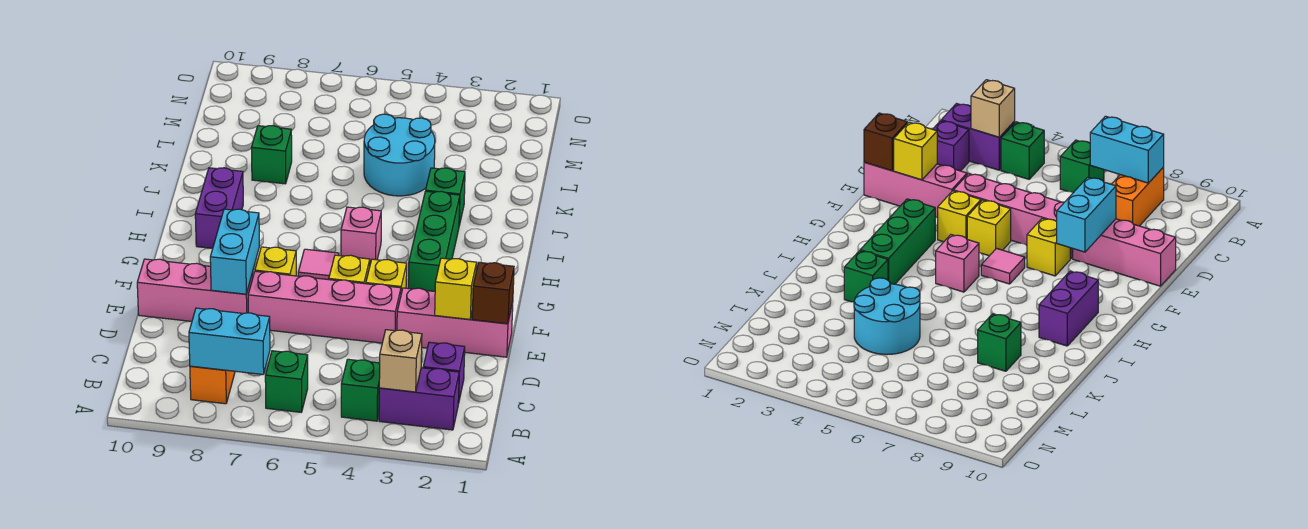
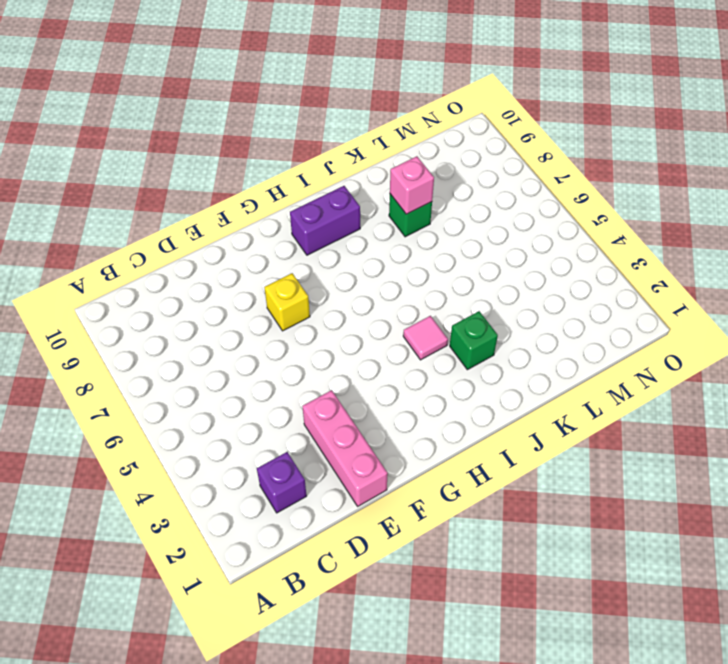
pink tile I4 level 1 -> pink tile G6 level 1
pink brick K8 level 2 -> pink brick H5 level 1
none -> purple brick B2:B3 level 1
none -> green brick B4 level 1
none -> green brick B6 level 1

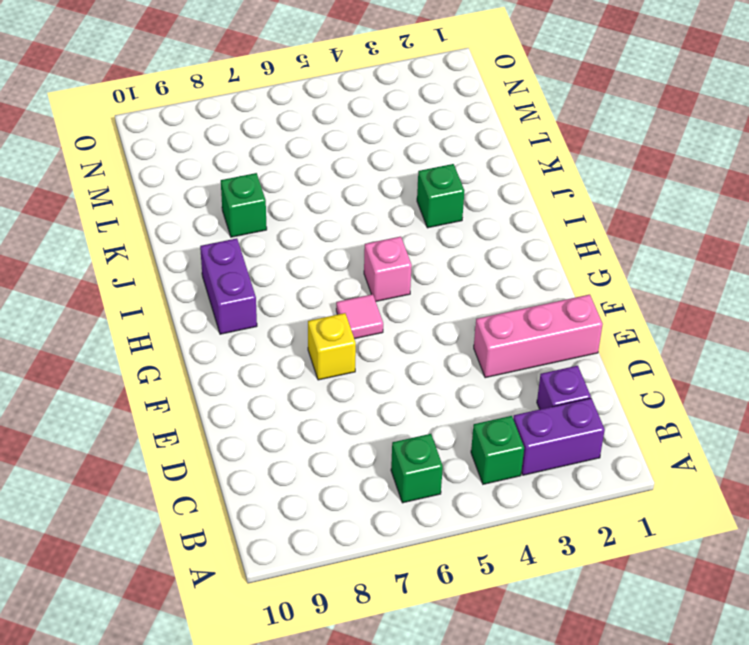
none -> orange brick B8:C8 level 1
none -> pink brick E4:E7 level 1
none -> pink brick E8:E10 level 1

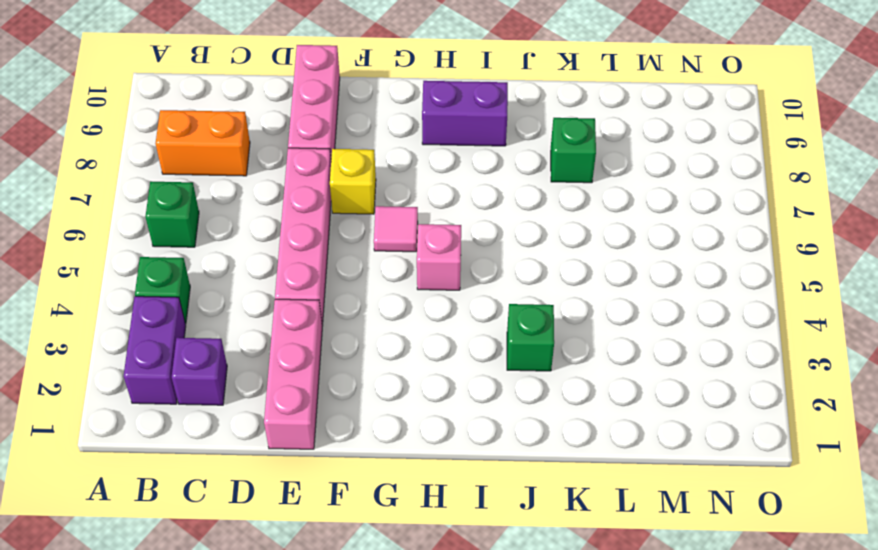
none -> yellow brick F4 level 1
none -> yellow brick F5 level 1
none -> green brick G3:I3 level 1

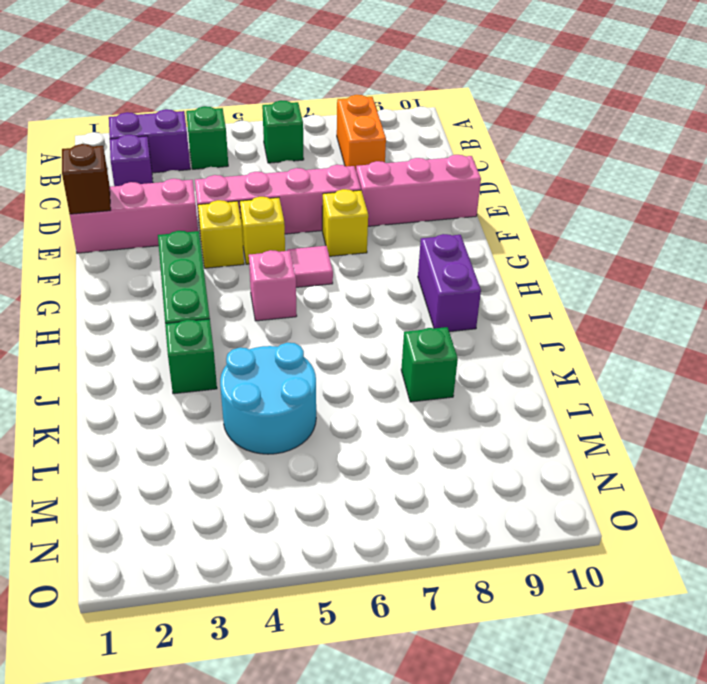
none -> tan brick B3 level 2
none -> cyan brick B7:B8 level 2
none -> yellow brick E2 level 2

